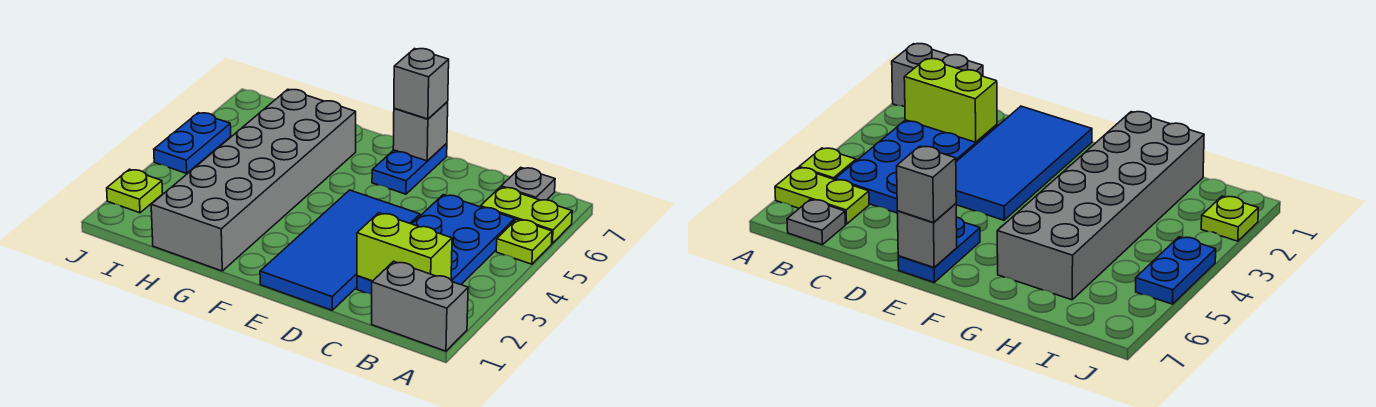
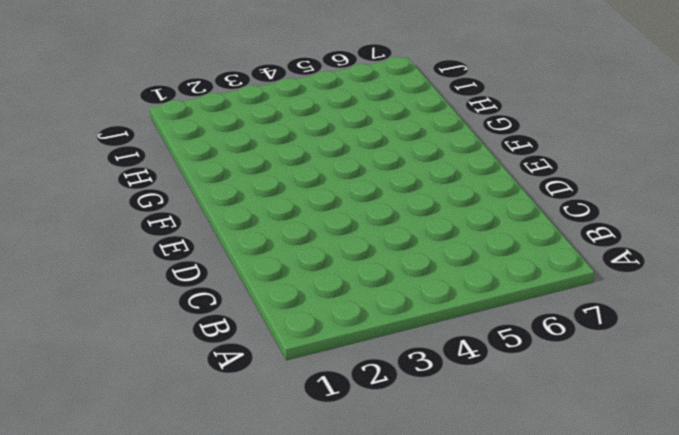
none -> grey brick A1:B1 level 1
none -> lime plate A5 level 1
none -> lime plate A6:B6 level 1

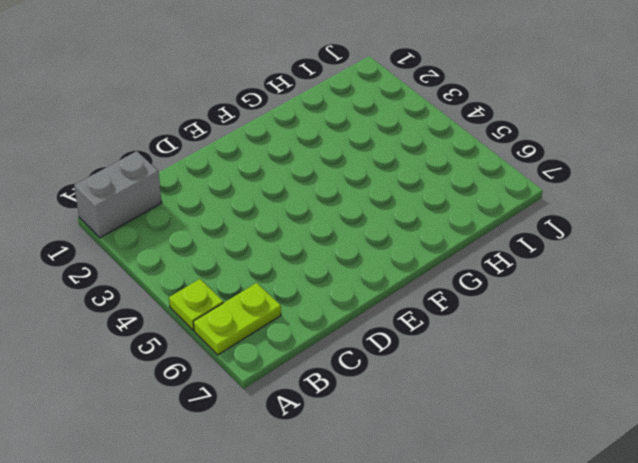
none -> blue plate B2:C5 level 1
none -> grey plate B7 level 1
none -> blue tile D1:E4 level 1

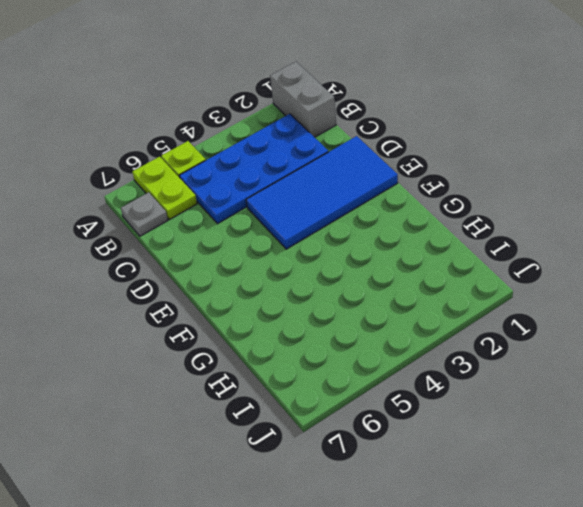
none -> blue plate E6:E7 level 1
none -> grey brick G1:H6 level 1
none -> lime plate J2 level 1

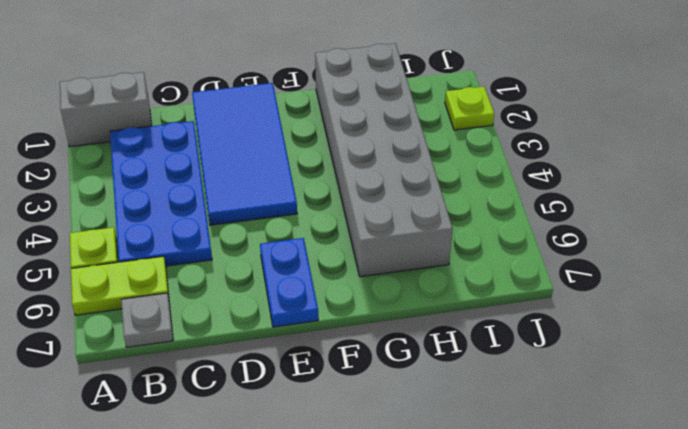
none -> blue plate J4:J5 level 1
none -> lime brick B2:C2 level 2
none -> grey brick E7 level 2

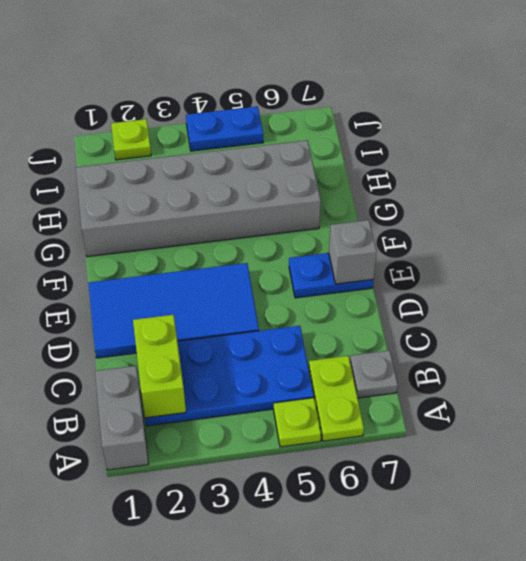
none -> grey brick E7 level 3

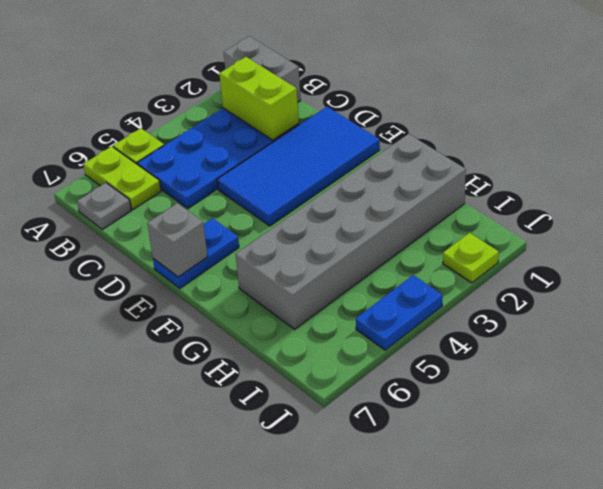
none -> grey brick E7 level 3

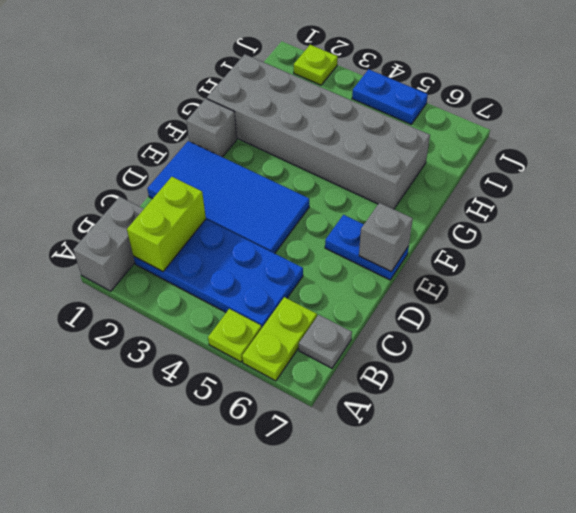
grey brick F1 level 1 -> grey brick E7 level 3

